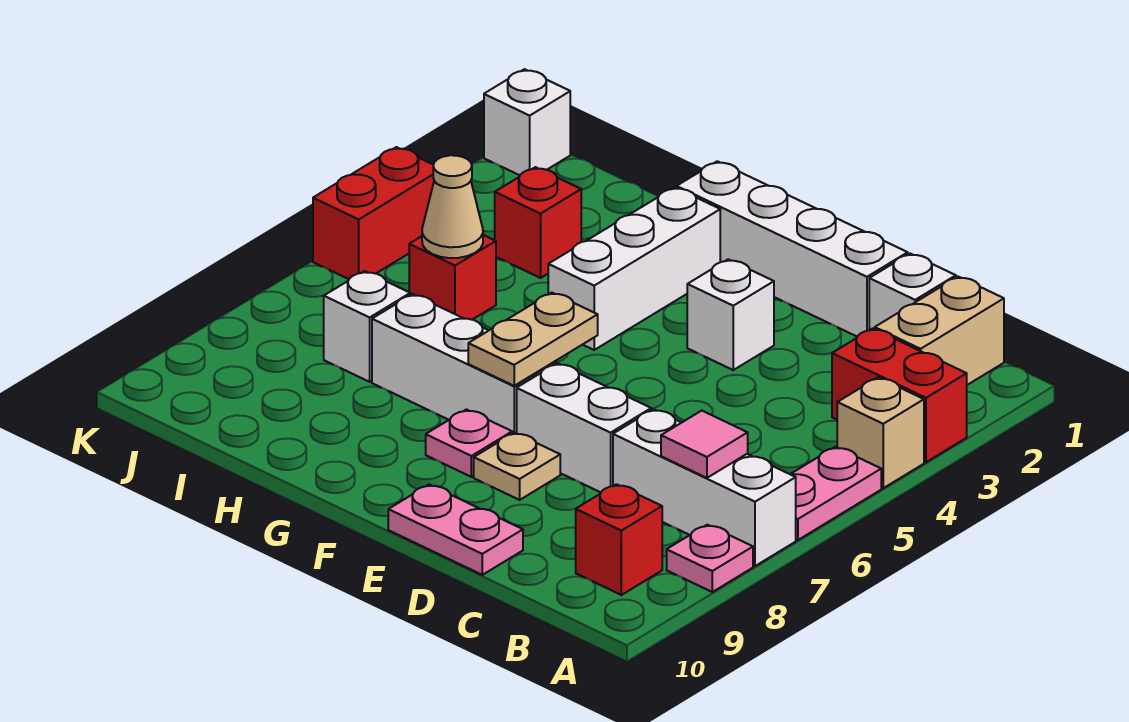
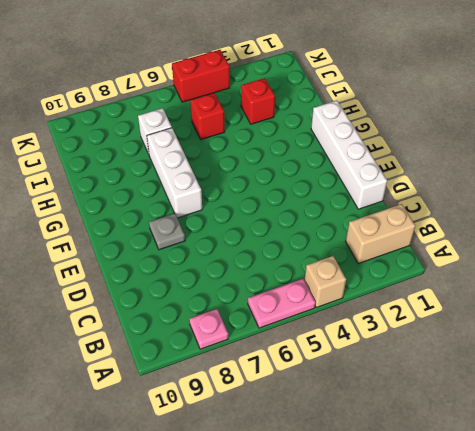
grey plate E8 level 1 -> tan plate E8 level 1
none -> red brick A3:B3 level 1
none -> white brick A7:C7 level 1
none -> red brick B9 level 1

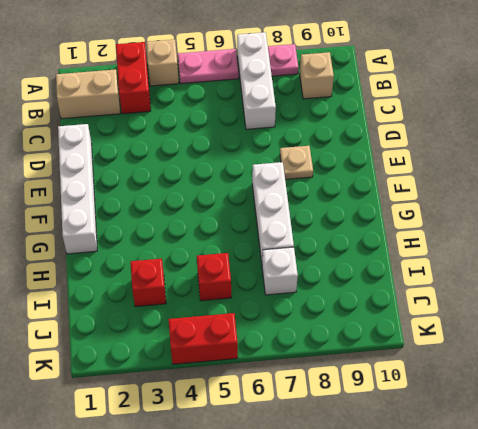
tan brick B9 level 1 -> red brick B9 level 1
none -> white brick C1 level 1
none -> white brick D7:E7 level 1
none -> pink plate D10:E10 level 1

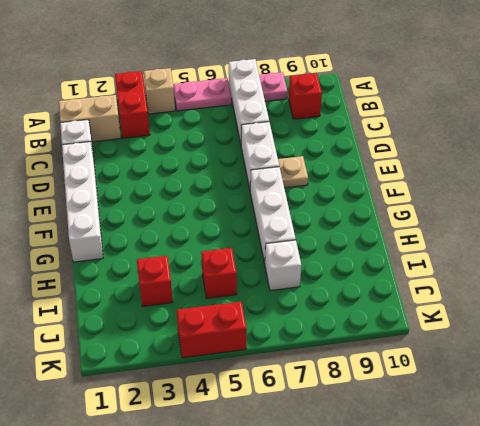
none -> pink plate D10:E10 level 1
none -> white brick E3 level 1
none -> pink plate F8 level 1

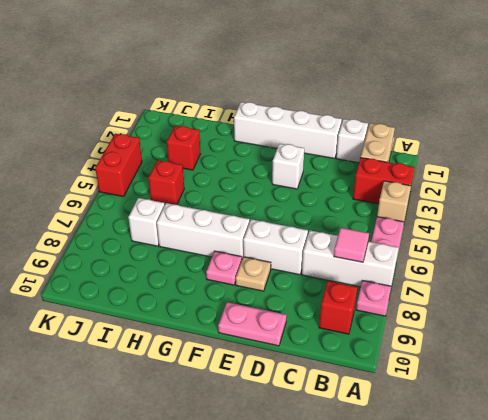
none -> white brick G2:G4 level 1
none -> white brick K1 level 1
none -> tan plate F6:F7 level 2

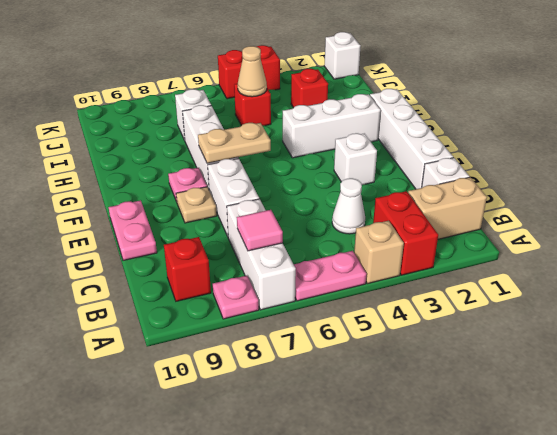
white cone C4 level 1 -> none

